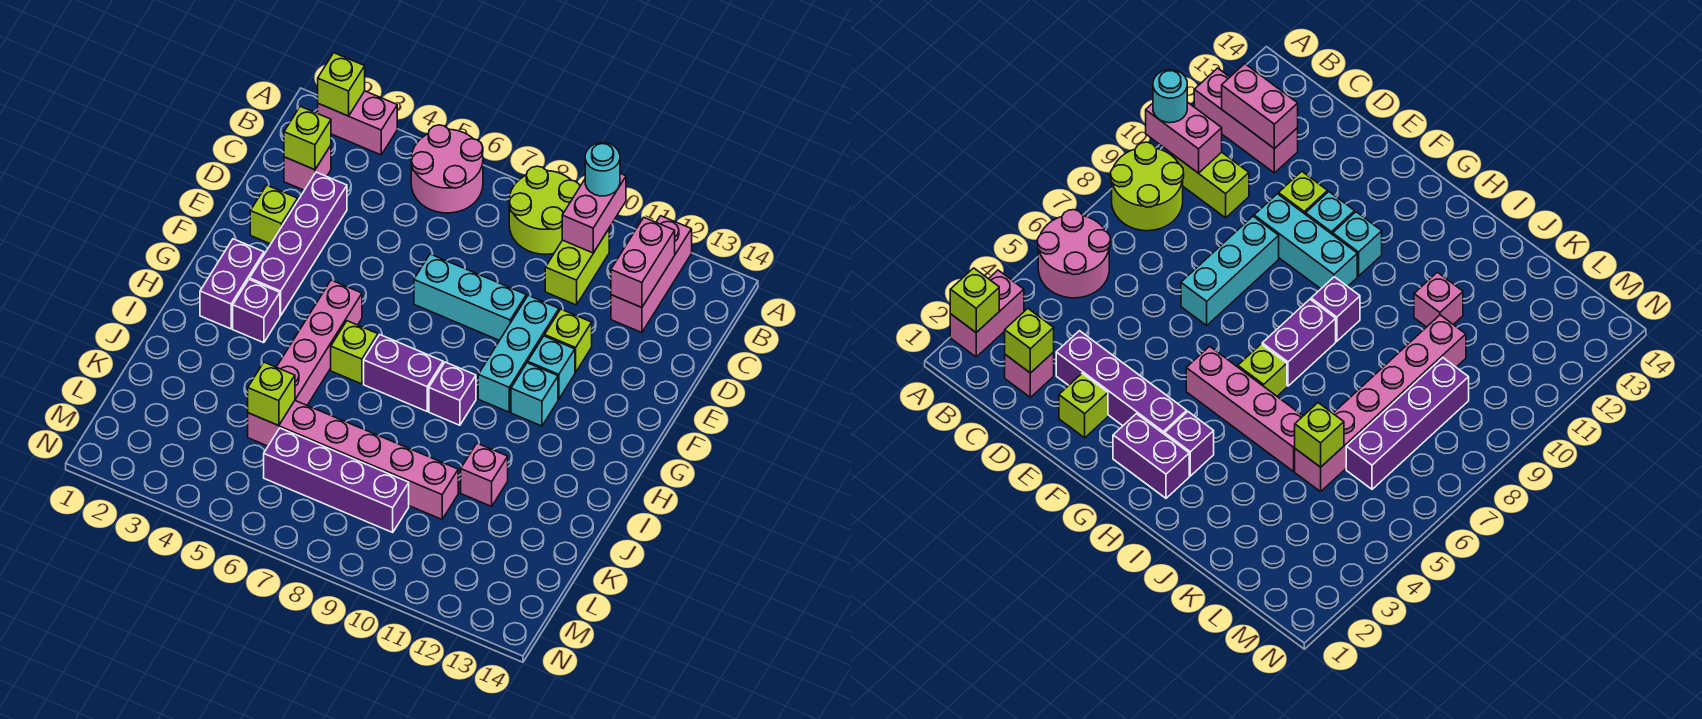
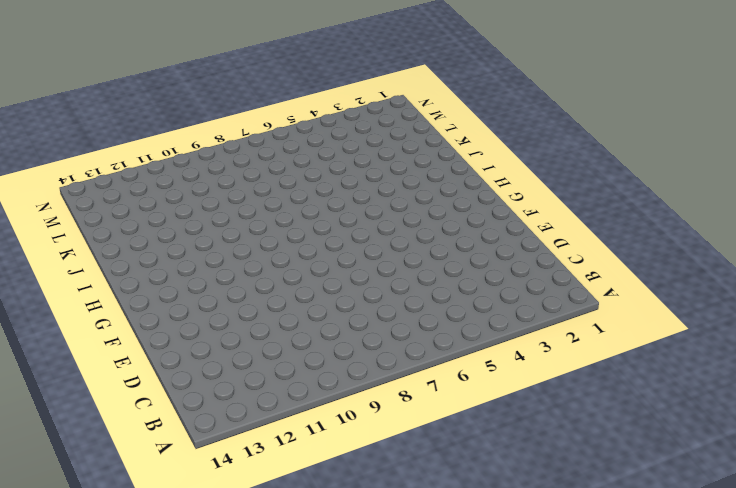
none -> pink brick A2:A3 level 1
none -> pink round brick A5:B6 level 1
none -> lime round brick A8:B9 level 1

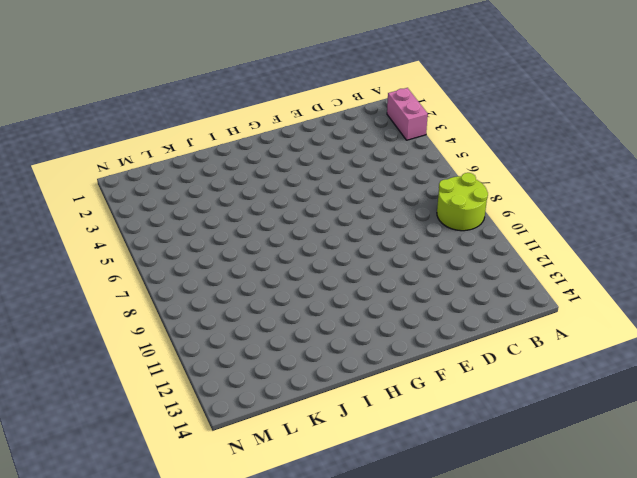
none -> pink round brick A5:B6 level 1
none -> pink brick A12:C12 level 1
none -> lime brick B10:C10 level 1

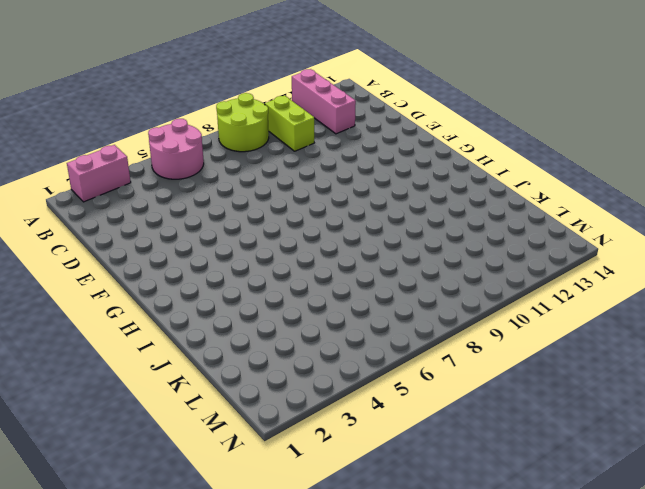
none -> pink brick C2 level 1
none -> purple brick D3:G3 level 1
none -> lime brick E2 level 1

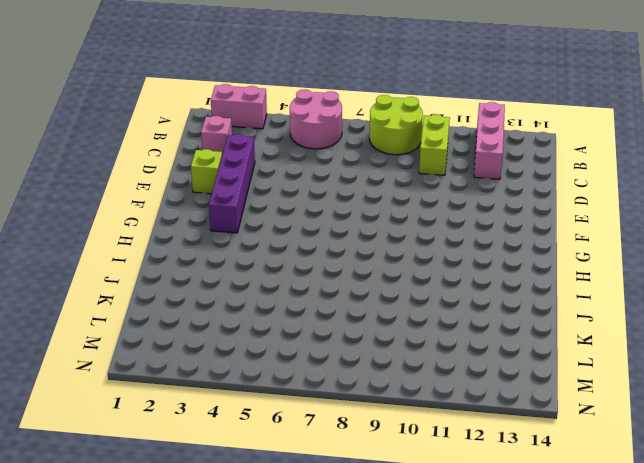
none -> cyan brick E7:E9 level 1
none -> cyan brick E10:G10 level 1
none -> lime brick E11 level 1

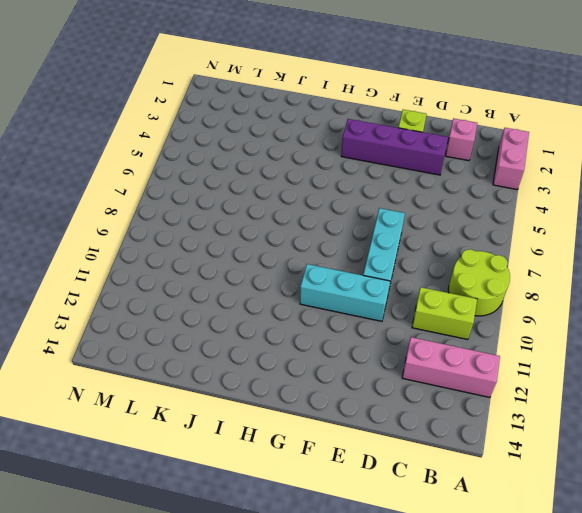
none -> pink round brick A5:B6 level 1
none -> lime brick E11 level 1
none -> cyan brick F11 level 1

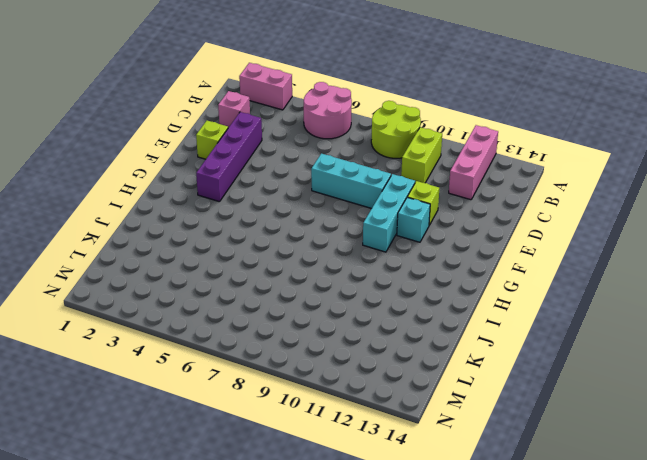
none -> purple brick G2:H2 level 1
none -> pink brick G5:J5 level 1
none -> cyan brick G11 level 1

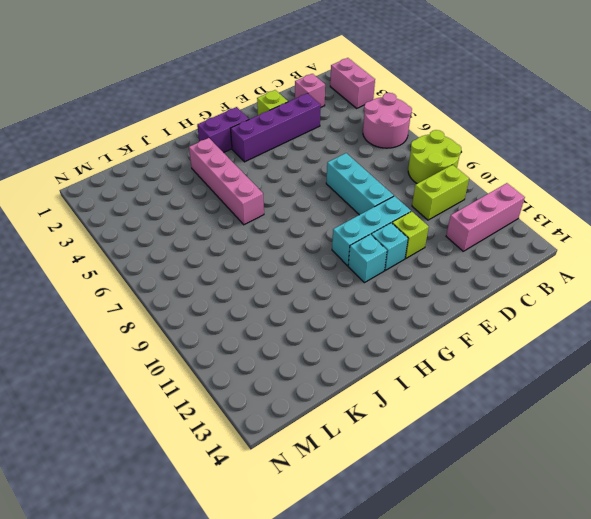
pink brick I3:I6 level 1 -> pink brick G5:J5 level 1
none -> purple brick H3 level 1
none -> lime brick H6 level 1
none -> purple brick H7:H8 level 1

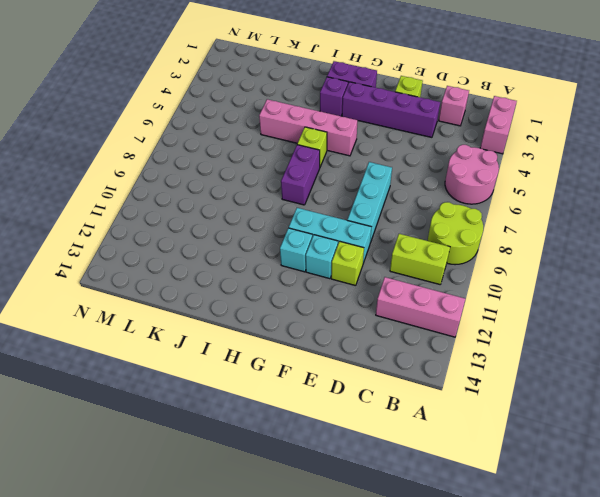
none -> purple brick H9 level 1
none -> pink brick J11 level 1
none -> pink brick K5:K10 level 1

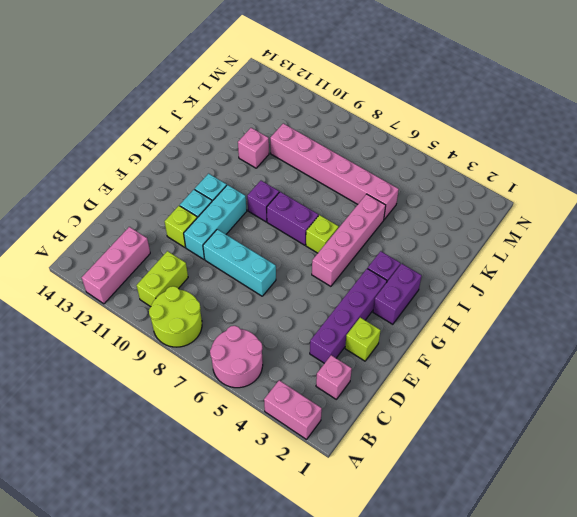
none -> purple brick L6:L9 level 1
none -> lime brick A2 level 2
none -> pink brick A10:B10 level 2

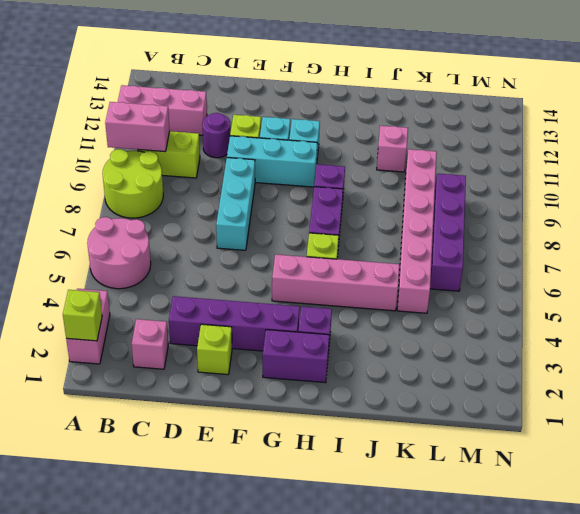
purple round brick D11 level 1 -> none
none -> pink brick B12:C12 level 2
none -> lime brick C2 level 2
none -> lime brick K5 level 2

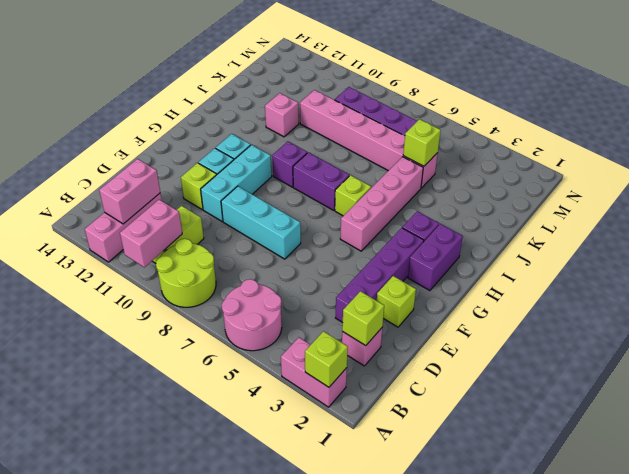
none -> cyan round brick A10 level 3

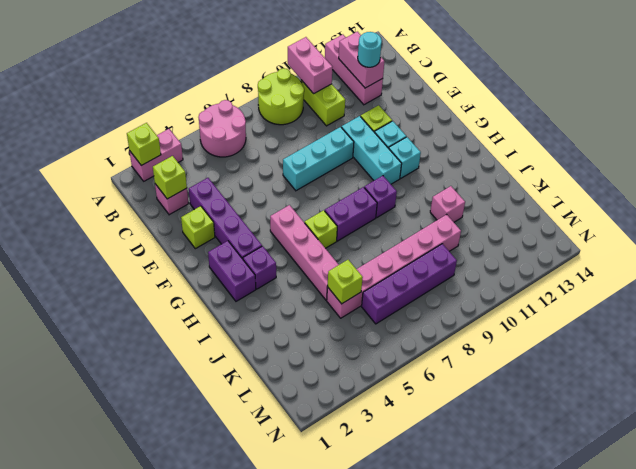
cyan round brick C12 level 3 -> cyan round brick A10 level 3

